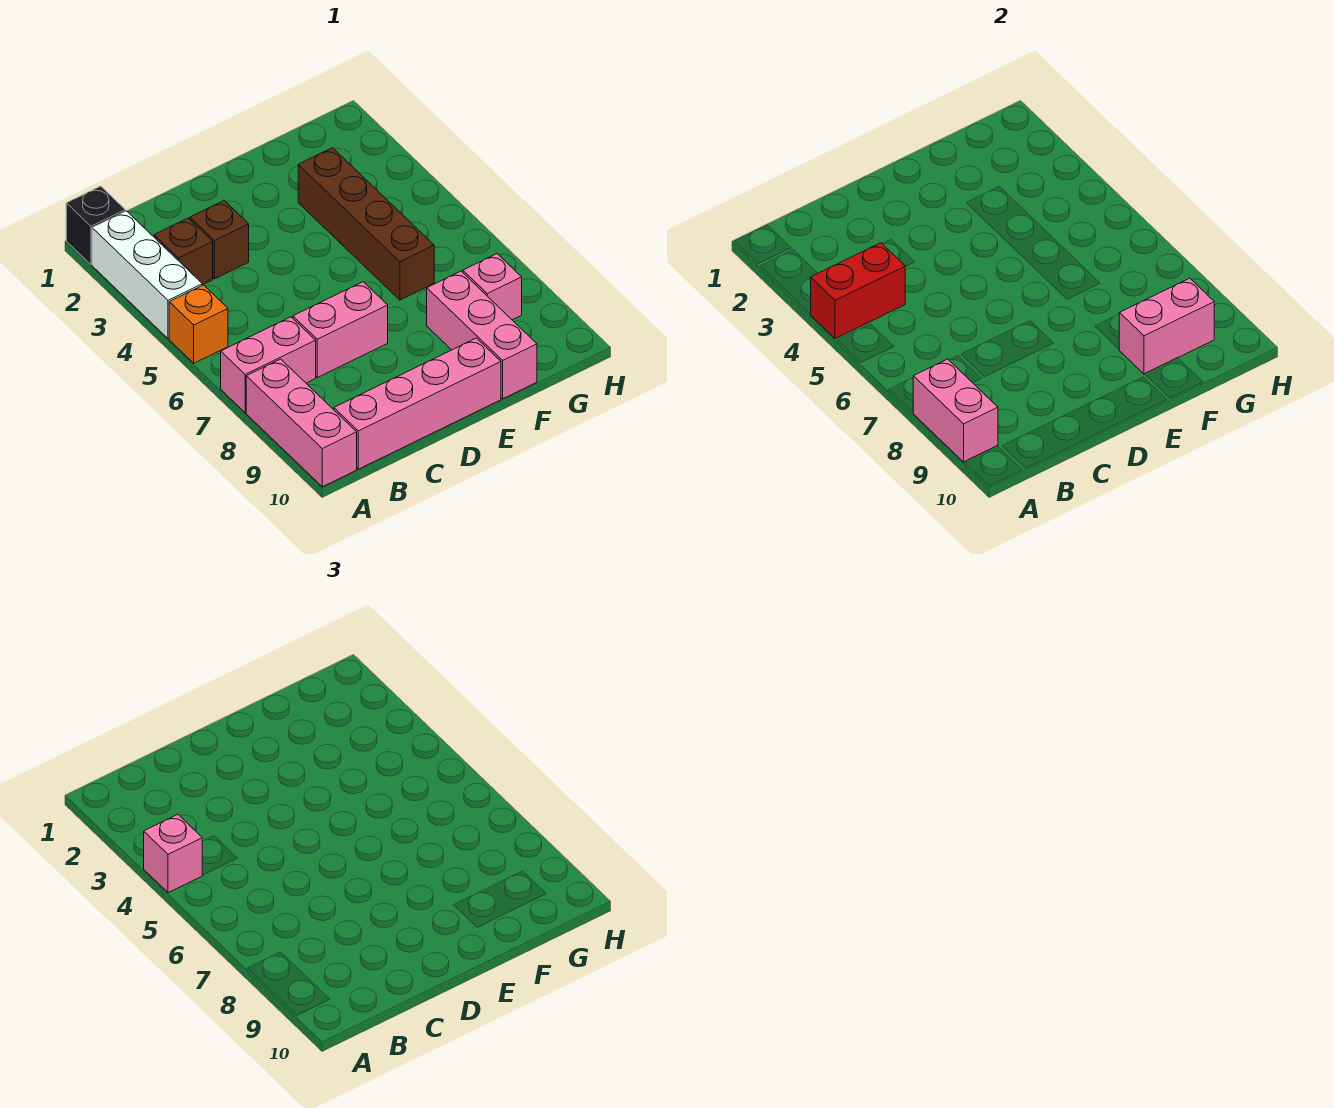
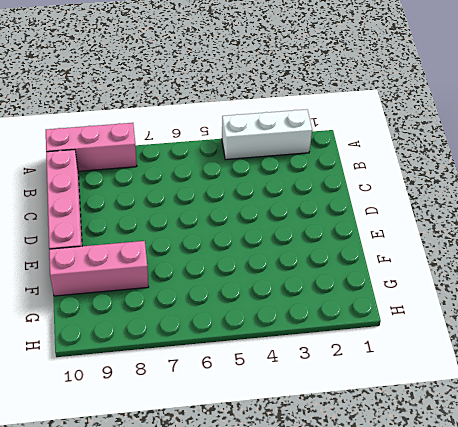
none -> black brick A1 level 1
none -> orange brick A5 level 1
none -> pink brick A7:B7 level 1

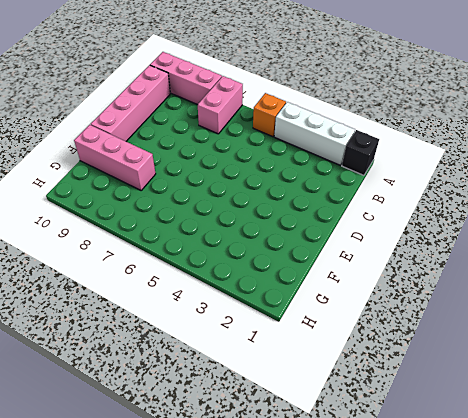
none -> brown brick B3 level 1
none -> brown brick C3 level 1
none -> pink brick C7:D7 level 1

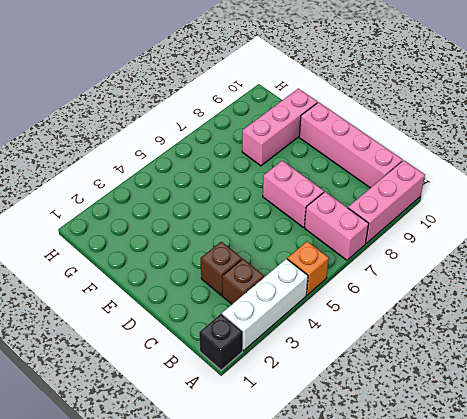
none -> brown brick F3:F6 level 1
none -> pink brick G8 level 1
none -> red brick A4:B4 level 2

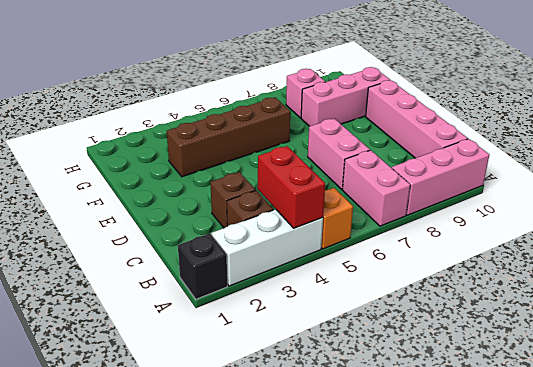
none -> pink brick A8:A9 level 2
none -> pink brick F9:G9 level 2
none -> pink brick A4 level 3

